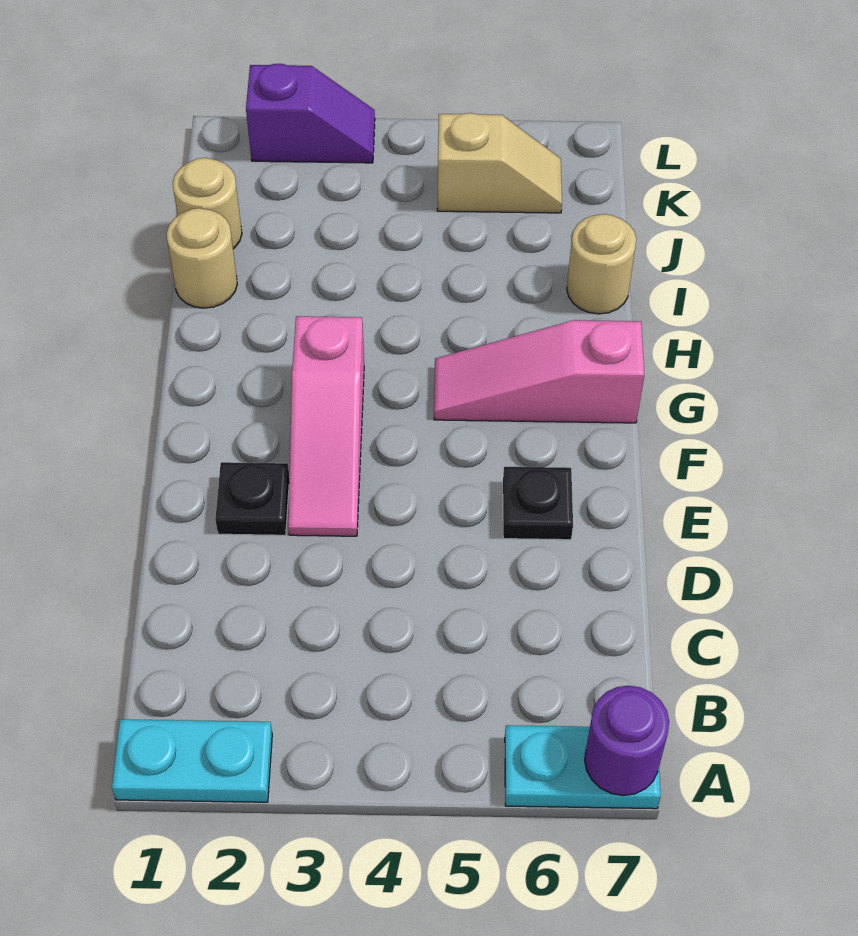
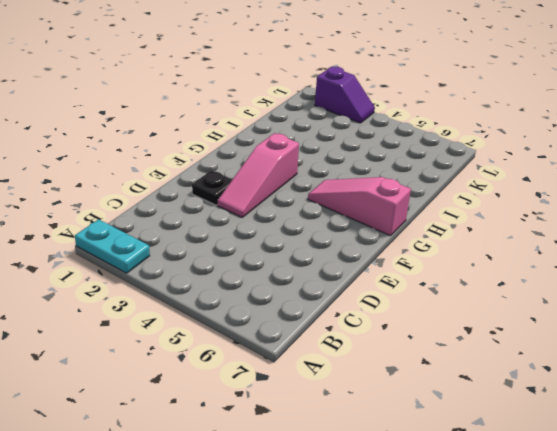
none -> cyan plate A6:A7 level 1
none -> black plate E6 level 1
none -> tan round brick I1 level 1

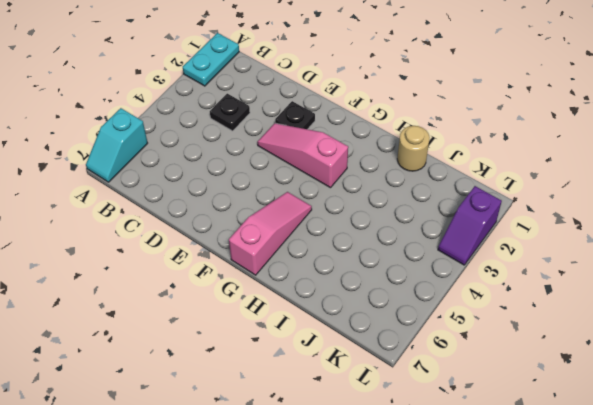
cyan slope A6:A7 level 1 top 6 -> cyan plate A6:A7 level 1
black plate C3 level 1 -> black plate E6 level 1
none -> tan round brick I7 level 1
none -> tan round brick J1 level 1
none -> tan slope K5:K6 level 1 top 5

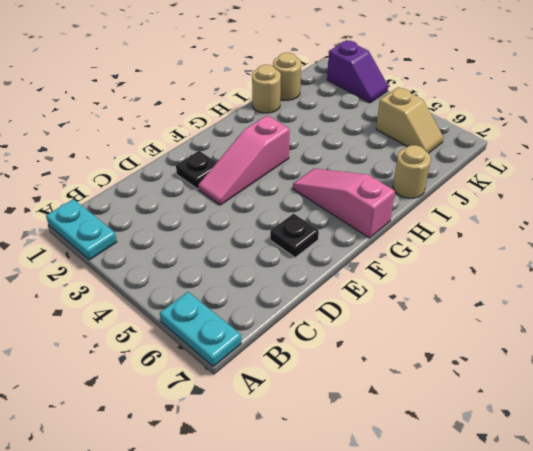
none -> purple round brick A7 level 2

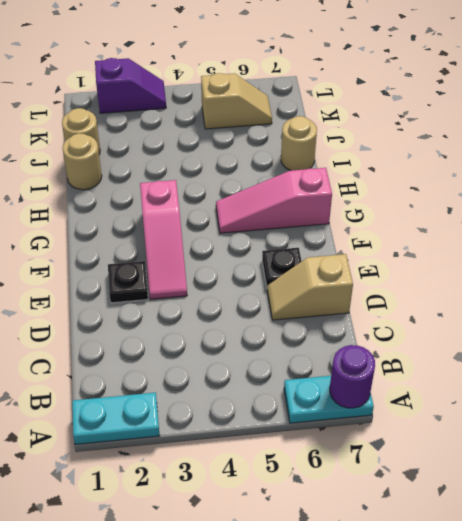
tan slope D6:D7 level 1 top 7 -> none

